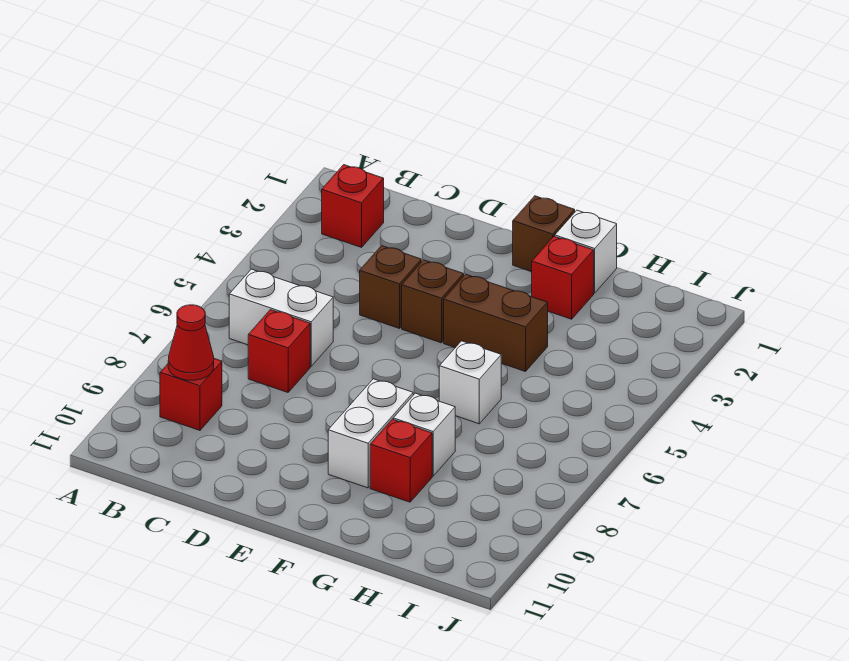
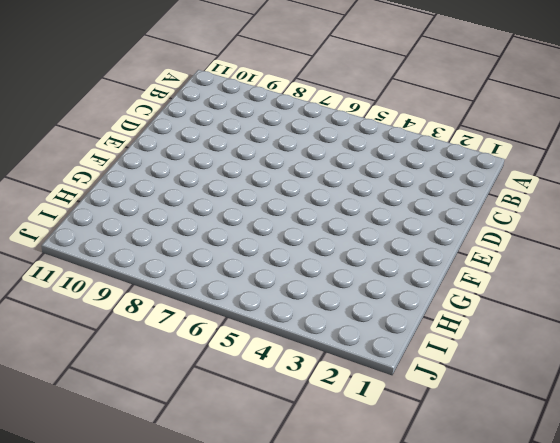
none -> red brick B2 level 1
none -> white brick B6:C6 level 1
none -> red brick B9 level 1

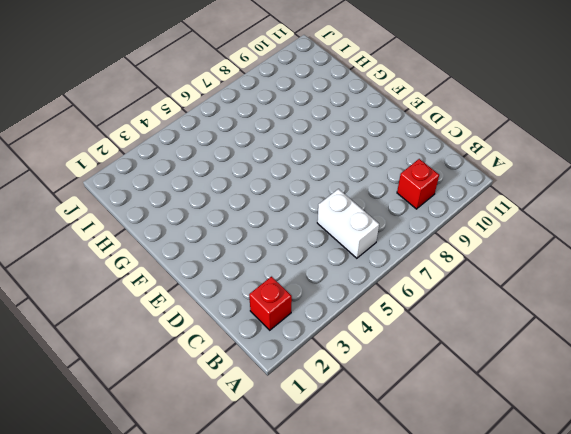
none -> red brick C7 level 1
none -> brown brick D4 level 1
none -> brown brick E4 level 1

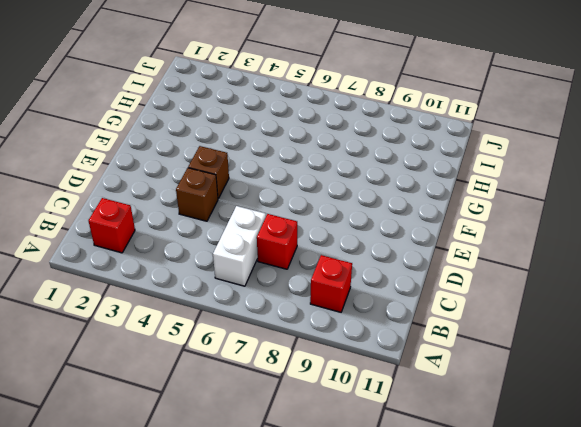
none -> brown brick F1 level 1
none -> brown brick F4:G4 level 1
none -> white brick F8:F9 level 1

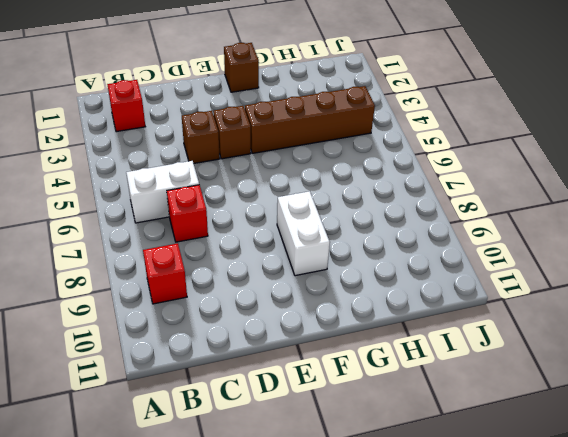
brown brick F4:I4 level 1 -> brown brick F4:G4 level 1
none -> white brick G1 level 1
none -> red brick G2 level 1
none -> white brick G6 level 1

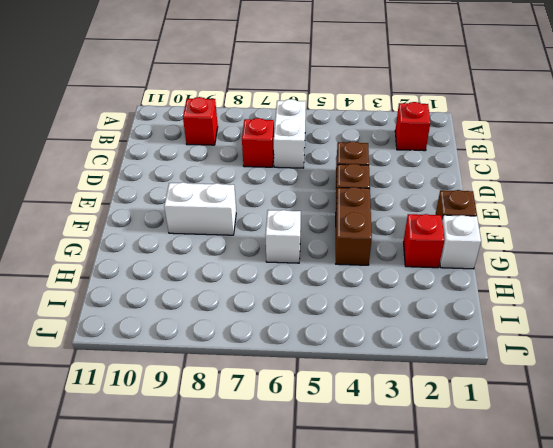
none -> white brick G8 level 1
none -> red brick G9 level 1
none -> red cone B9 level 2

